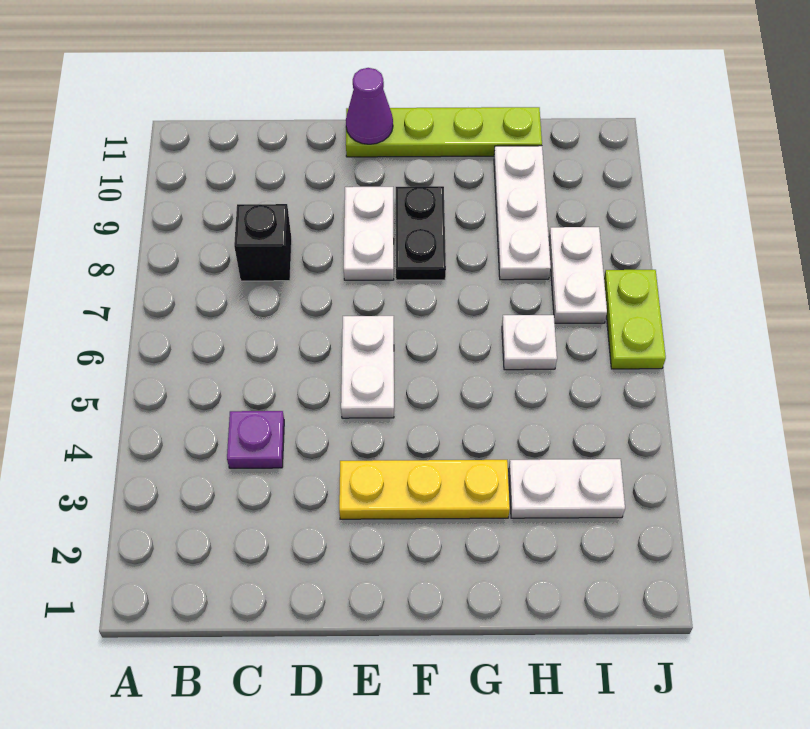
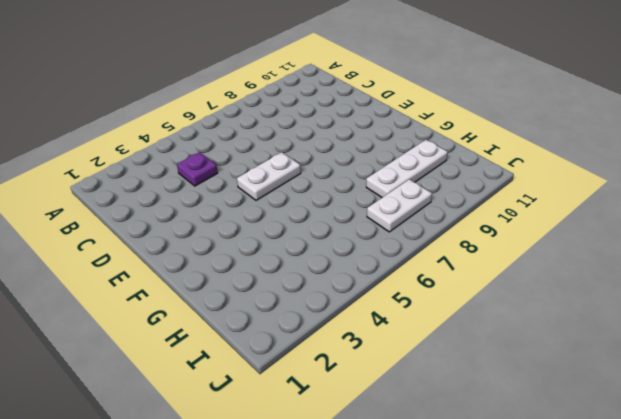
none -> black brick C8 level 1
none -> yellow plate E3:G3 level 1
none -> white plate E8:E9 level 1

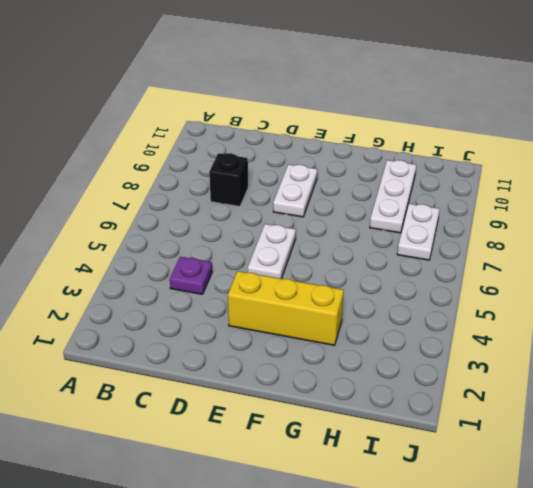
yellow brick E3:G3 level 1 -> yellow plate E3:G3 level 1
none -> lime plate E11:H11 level 1
none -> black plate F8:F9 level 1
none -> white plate H3:I3 level 1

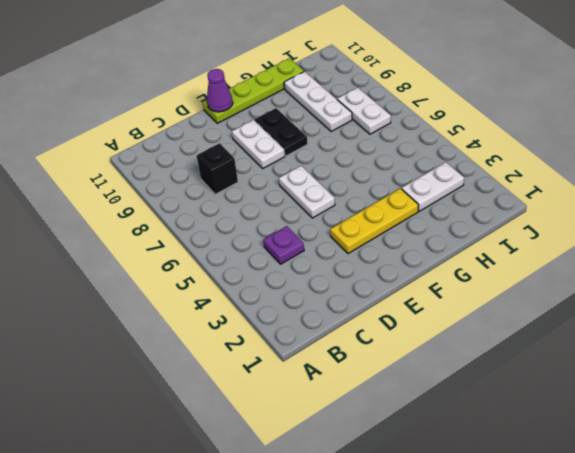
none -> white plate H6 level 1
none -> lime plate J6:J7 level 1

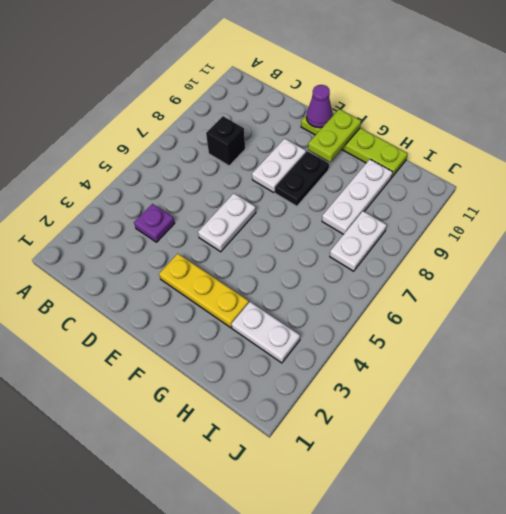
lime plate F10:F11 level 2 -> lime plate J6:J7 level 1
none -> white plate H6 level 1

